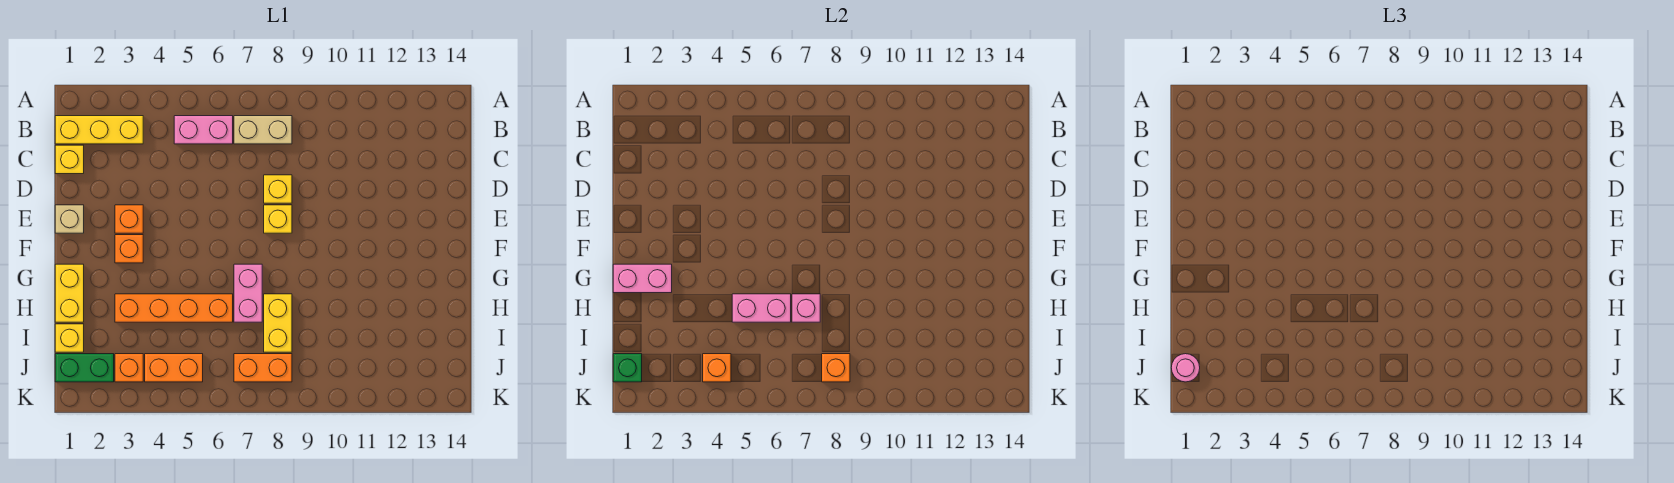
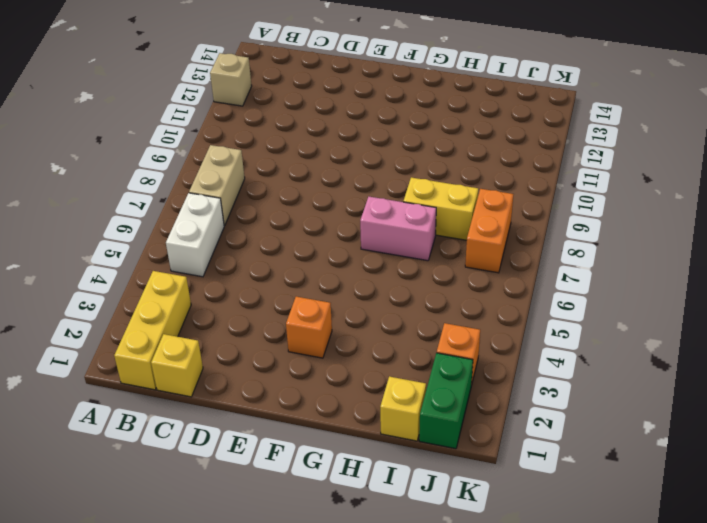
tan brick A12 level 1 -> tan brick E1 level 1
white brick B5:B6 level 1 -> pink brick B5:B6 level 1
none -> yellow brick D8 level 1
none -> orange brick E3 level 1
none -> yellow brick E8 level 1

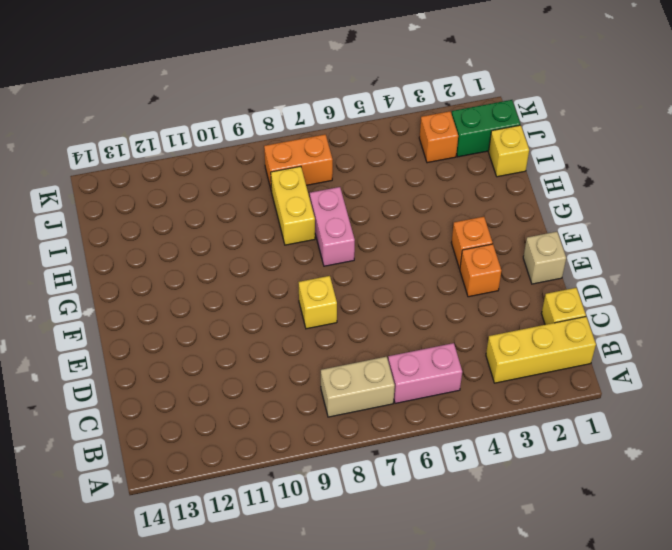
none -> yellow brick D8 level 1
none -> yellow brick G1:H1 level 1
none -> orange brick H3:H6 level 1

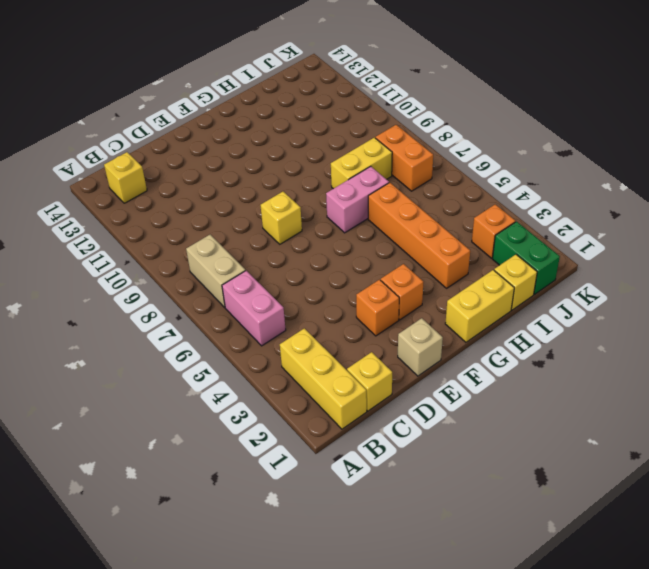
yellow brick B13 level 1 -> yellow brick D8 level 1
none -> orange brick J4:J5 level 1
none -> pink brick G1:G2 level 2
none -> pink brick H5:H6 level 2

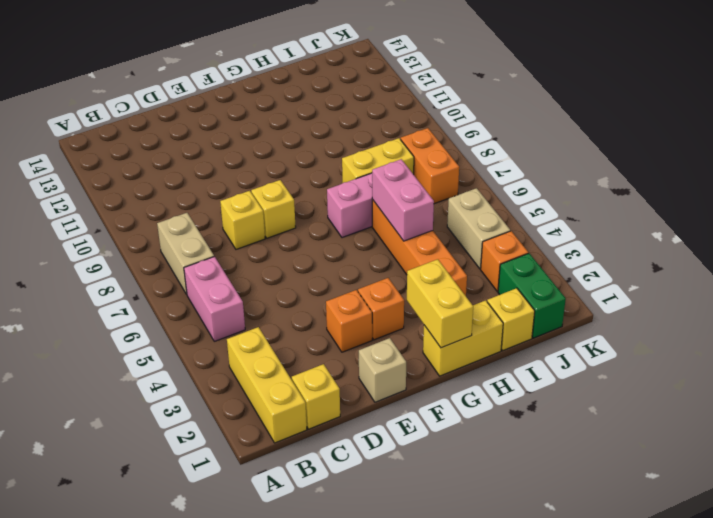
yellow brick G1:G2 level 2 -> pink brick G1:G2 level 2
tan brick J4:J5 level 1 -> orange brick J4:J5 level 1
none -> pink brick H7 level 2
none -> green brick J1 level 2
none -> orange brick J4 level 2

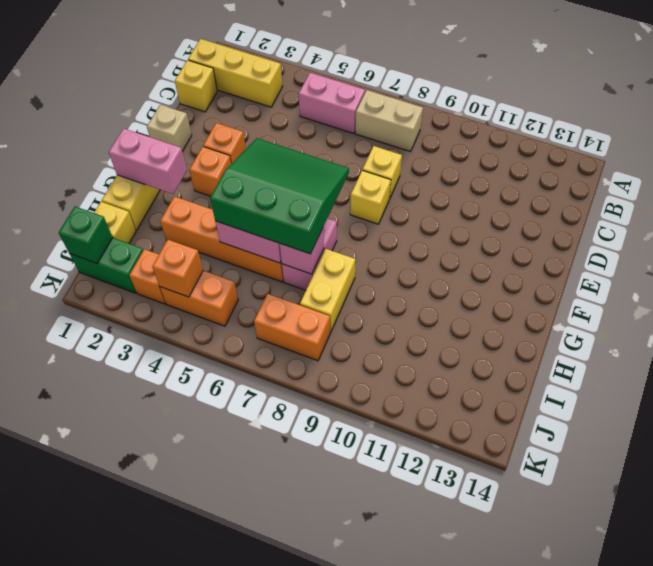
green slope F5:H7 level 3 top H -> none
none -> orange brick J8 level 2
none -> pink round brick J1 level 3

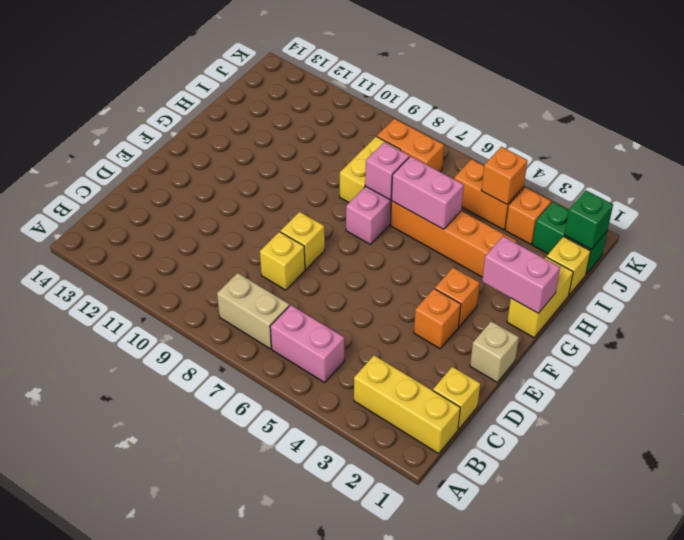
none -> orange brick J8 level 2
none -> pink round brick J1 level 3

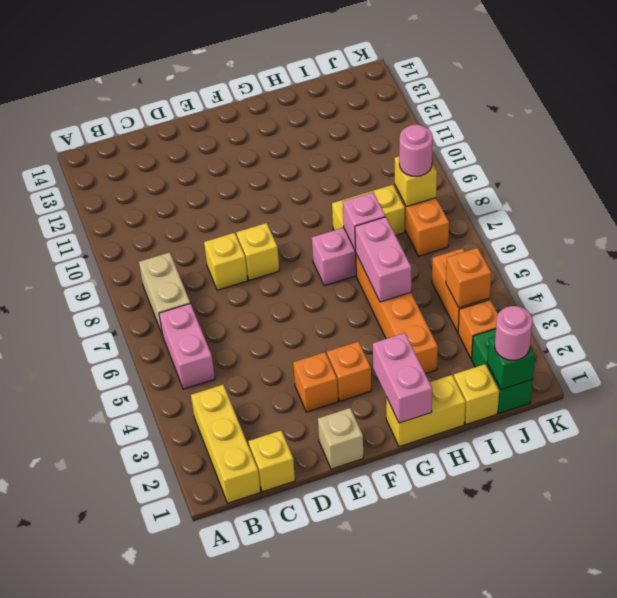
yellow brick J8 level 2 -> orange brick J8 level 2
pink round brick J8 level 3 -> none

